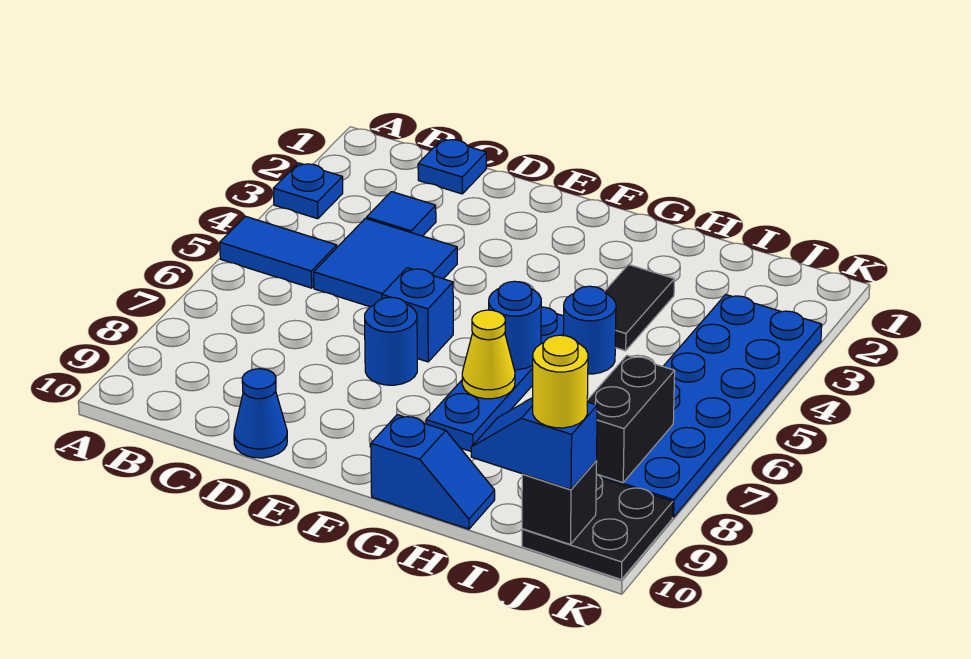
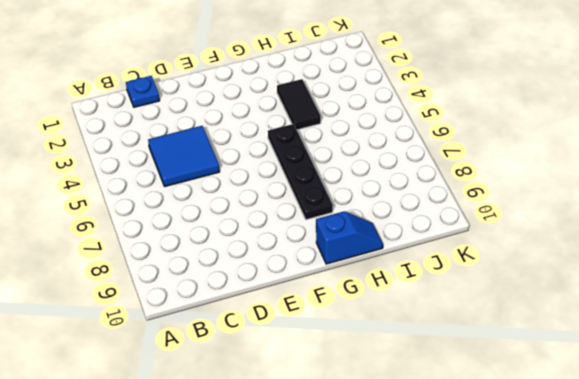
black plate G5:G8 level 1 -> blue plate G5:G8 level 1
none -> blue plate A3 level 1
none -> blue tile A5:B5 level 1
none -> blue tile C3 level 1

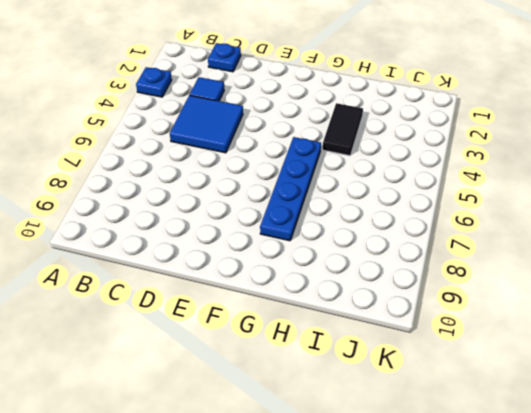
none -> blue tile A5:B5 level 1
none -> blue cone D10 level 1
none -> blue brick E6 level 1

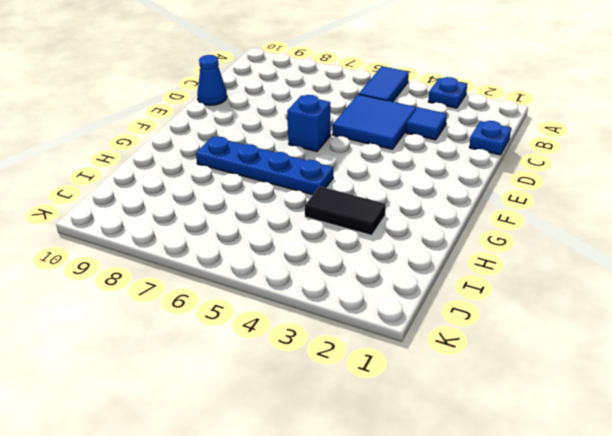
none -> blue round brick E7 level 1
none -> blue slope G10:H10 level 1 top G
none -> blue round brick H5 level 1

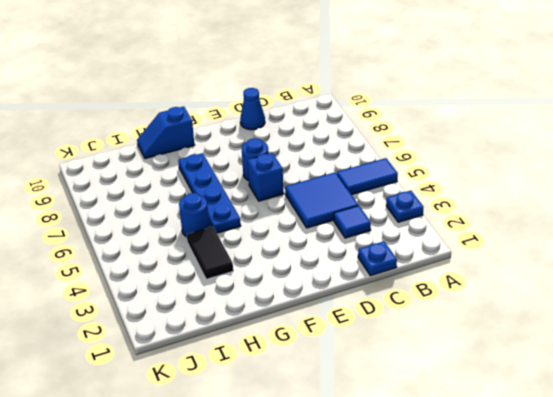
none -> blue plate J3:K8 level 1
none -> black plate J9:K10 level 1
none -> blue round brick G6 level 2

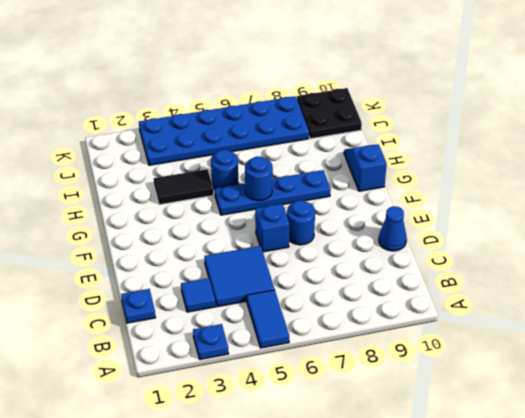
none -> yellow cone G7 level 2
none -> black brick J7:J8 level 2
none -> black brick J10 level 2

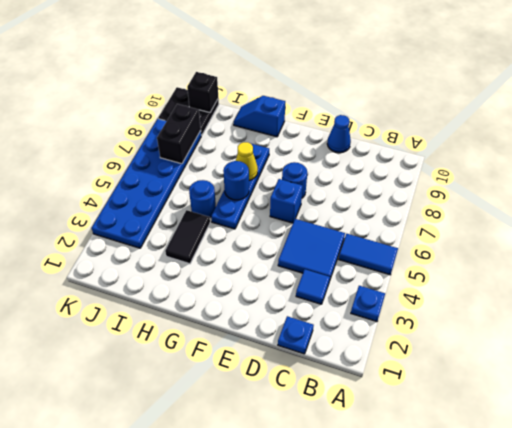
none -> blue slope I10:J10 level 3 top J
none -> yellow round brick J10 level 4

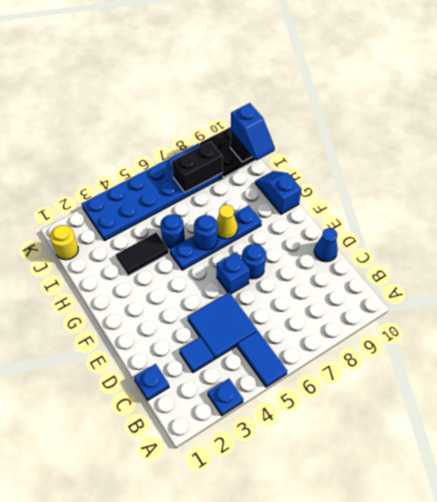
yellow round brick J1 level 1 -> yellow round brick J10 level 4

